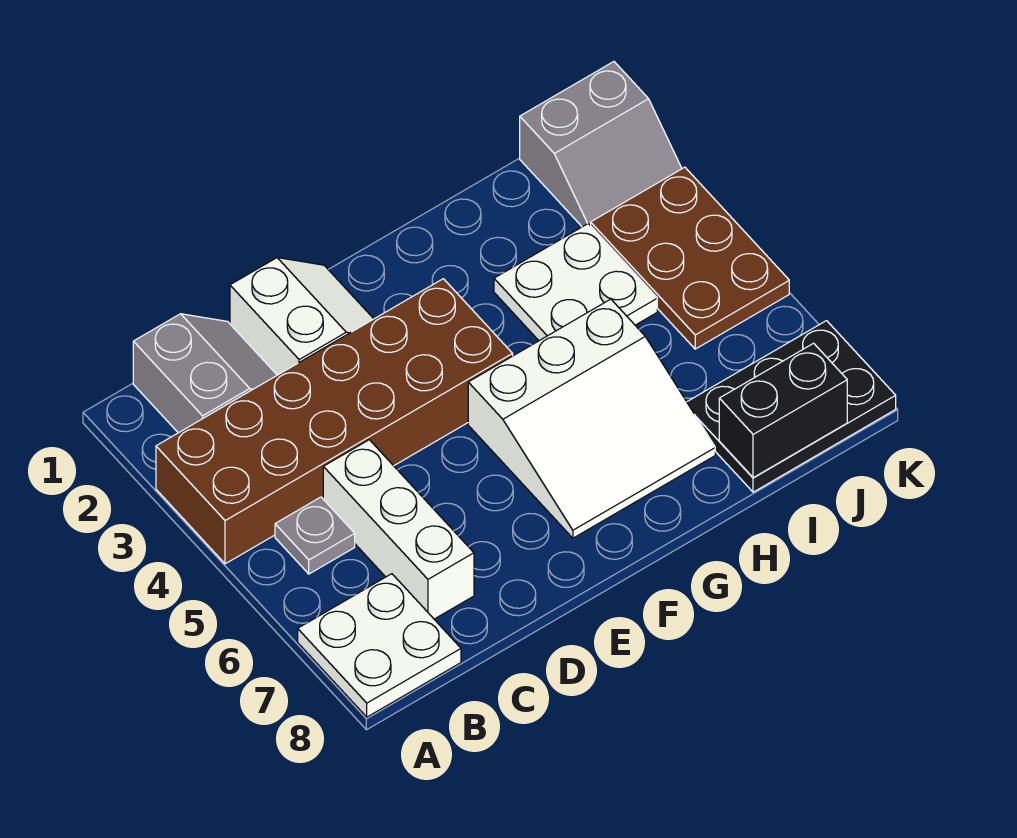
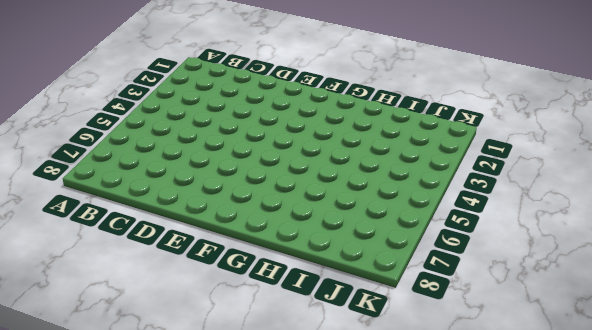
none -> brown brick A3:F4 level 1
none -> white plate A7:B8 level 1
none -> grey slope B1:C2 level 1 top B

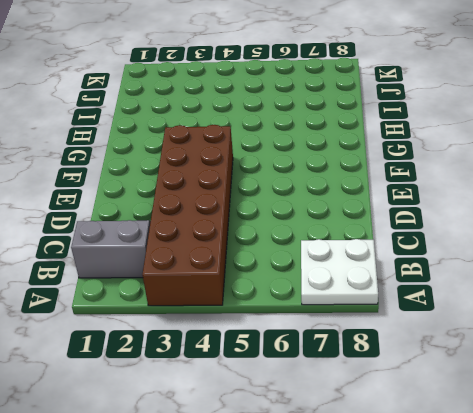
none -> grey plate B5 level 1
none -> white brick C5:C7 level 1
none -> white slope D1:E2 level 1 top D

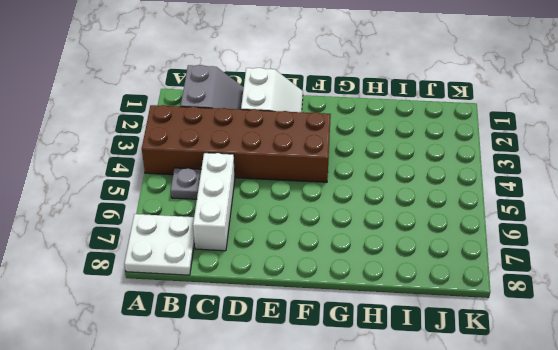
none -> white slope F5:H7 level 1 top 5
none -> white plate H3:I4 level 1
none -> black plate I7:K8 level 1

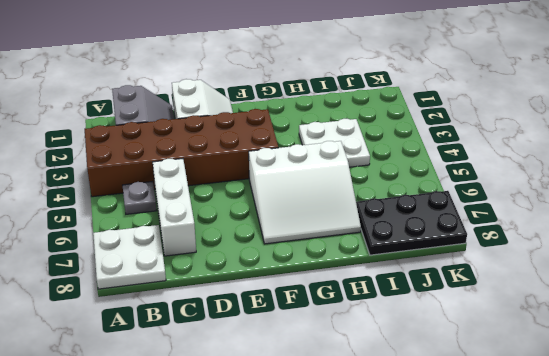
none -> grey slope J1:K2 level 1 top 1
none -> brown plate J3:K5 level 1
none -> black brick I8:J8 level 2

